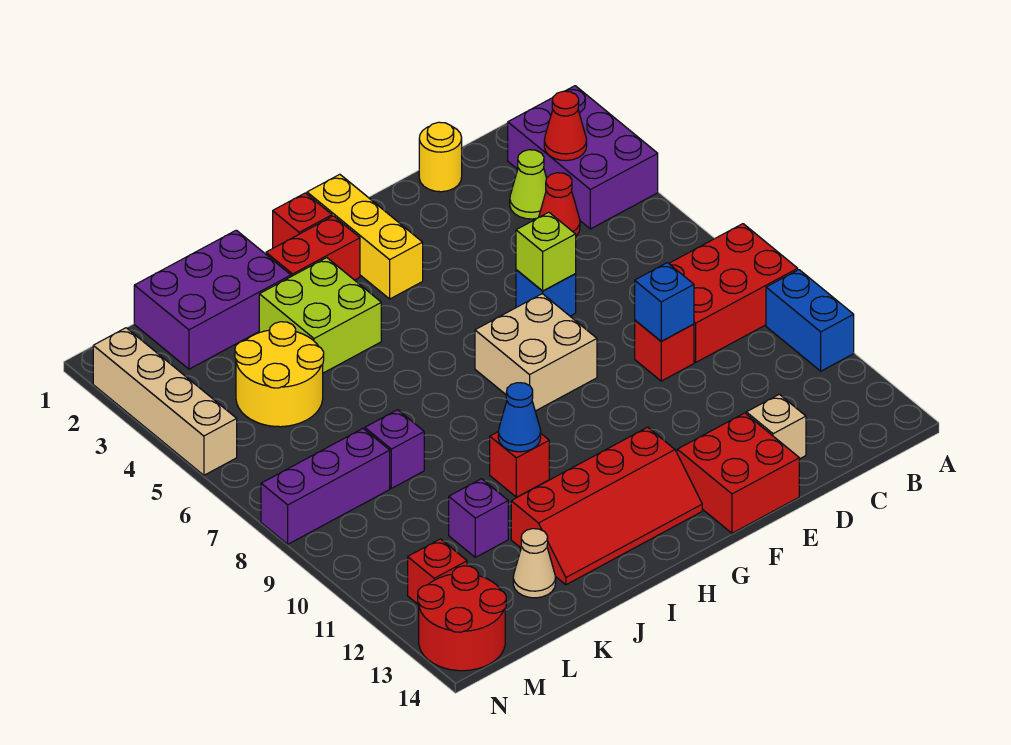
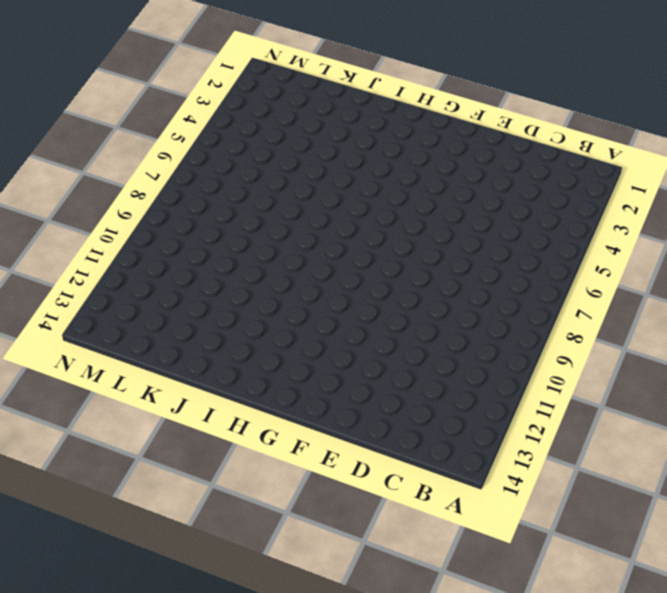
none -> purple brick A2:B4 level 1
none -> red brick A8:C9 level 1
none -> blue brick A10:A11 level 1
none -> lime cone C3 level 1

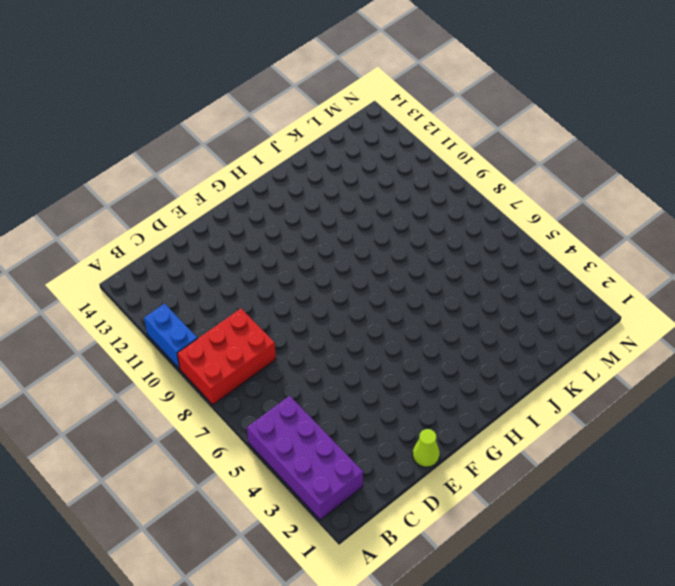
purple brick A2:B5 level 1 -> purple brick A2:B4 level 1
lime cone E1 level 1 -> lime cone C3 level 1
none -> red cone C4 level 1
none -> yellow round brick D1 level 1
none -> red brick D9 level 1
none -> tan brick D13 level 1

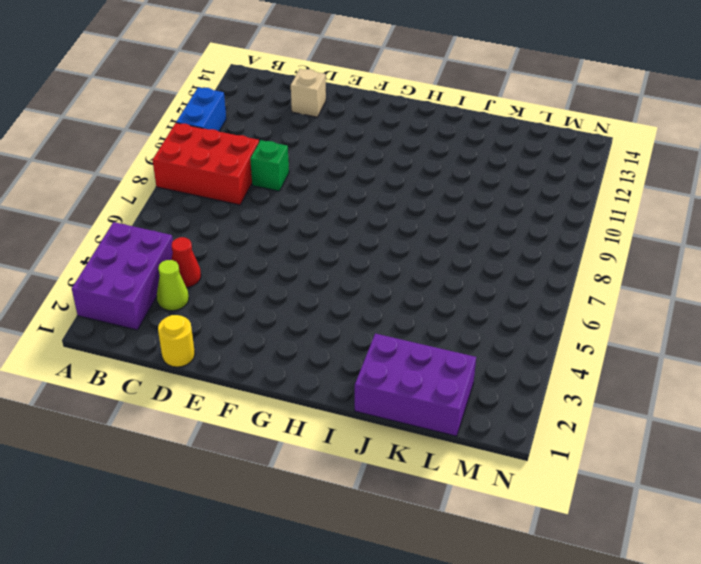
green brick D9 level 1 -> red brick D9 level 1
none -> blue brick E6 level 1
none -> red brick E13:F14 level 1
none -> tan brick F7:G8 level 1
none -> yellow brick G1:G3 level 1

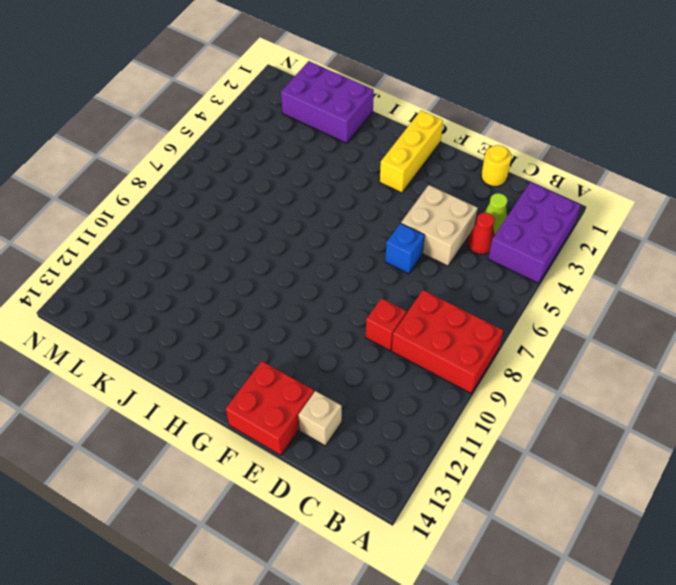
tan brick D4:E5 level 1 -> tan brick F7:G8 level 1
none -> blue brick A10:A11 level 1
none -> red slope G12:J13 level 1 top 12
none -> red brick H1 level 1
none -> red brick H2:I2 level 1

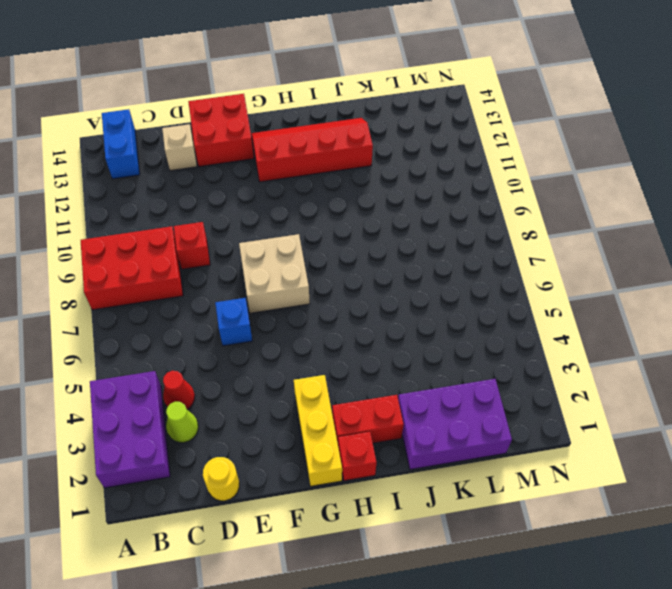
blue brick B13:B14 level 1 -> blue brick A10:A11 level 1
none -> lime brick I3:J4 level 1
none -> red brick I10 level 1
none -> yellow round brick K4:L5 level 1
none -> purple brick K8 level 1

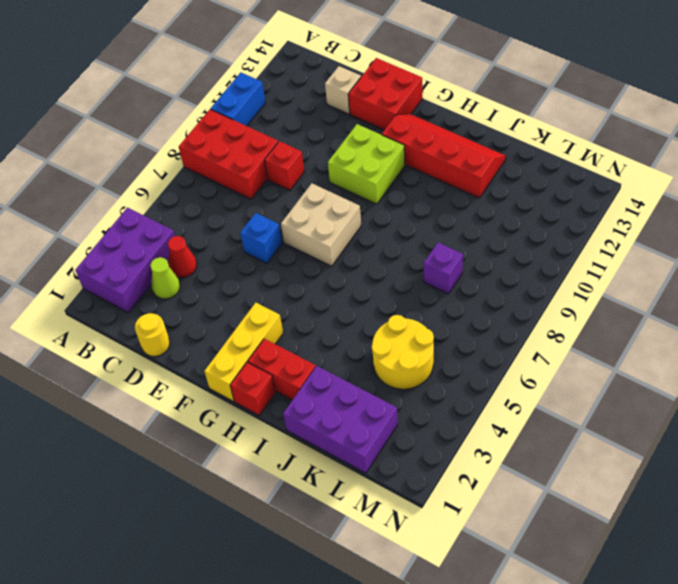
lime brick F10:G11 level 1 -> lime brick I3:J4 level 1
none -> red brick I10 level 1
none -> purple brick K11 level 1
none -> tan cone K13 level 1
none -> purple brick L8:N8 level 1

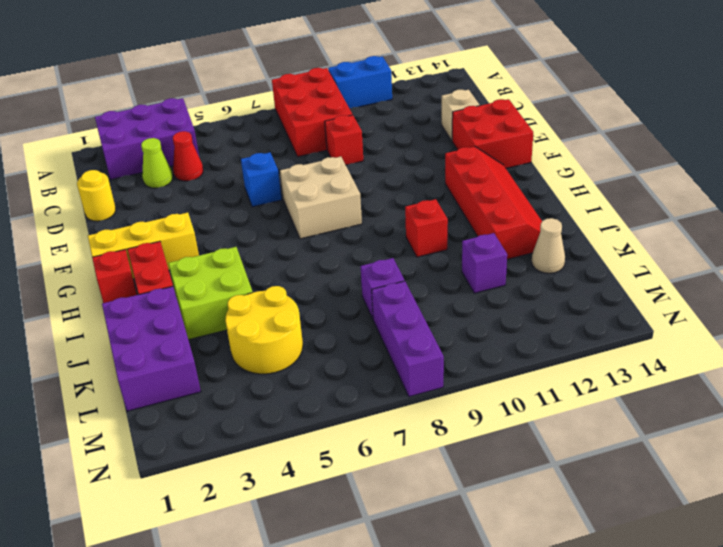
none -> red brick M12 level 1
none -> red round brick M13:N14 level 1
none -> tan brick N2:N5 level 1
none -> red cone B3 level 2

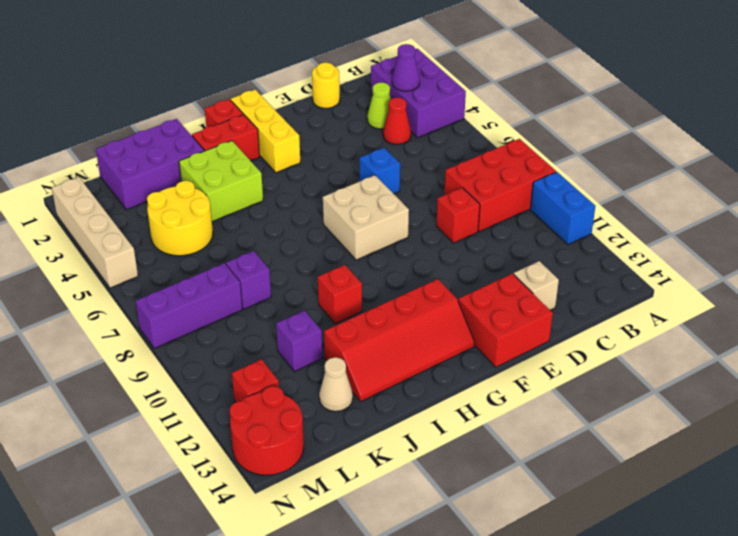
purple cone B3 level 2 -> red cone B3 level 2
none -> blue brick D9 level 2
none -> lime brick E6 level 2
none -> blue cone I10 level 2

